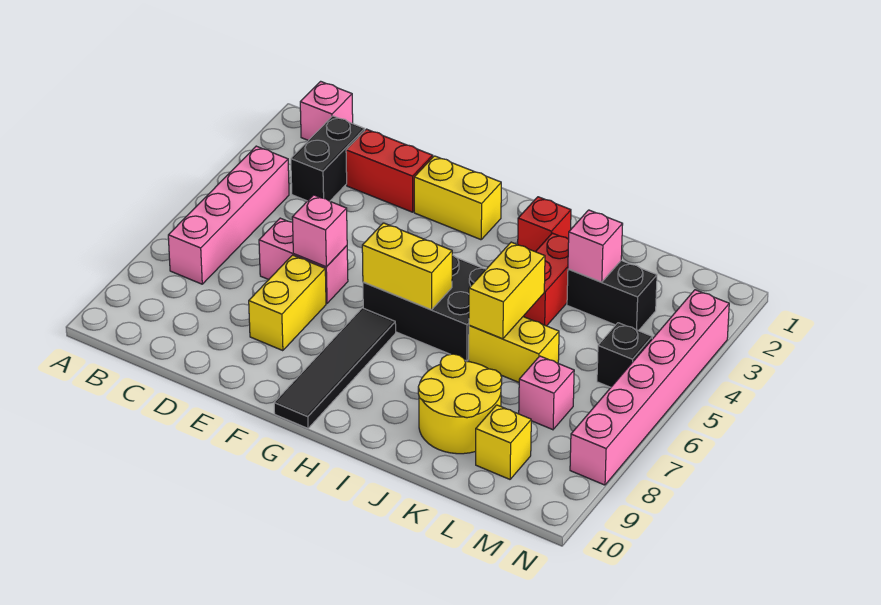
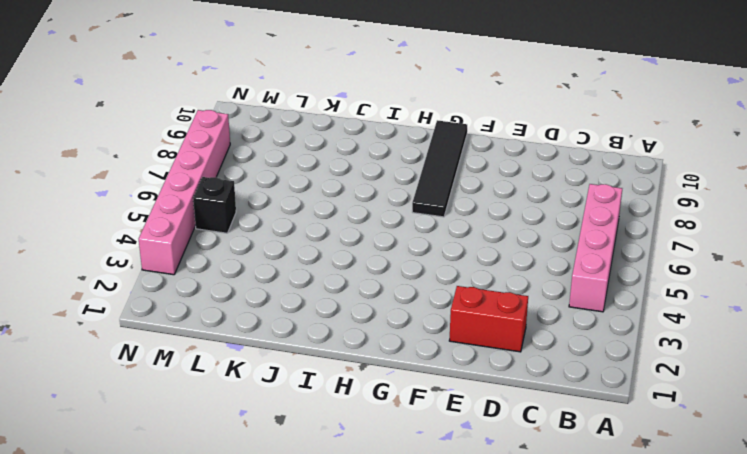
none -> pink brick B1 level 1
none -> black brick C2:C3 level 1
none -> pink brick D6:E6 level 1

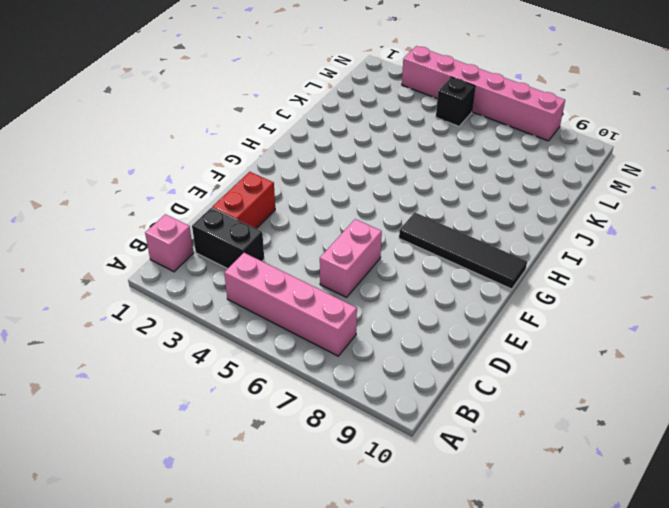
none -> yellow brick E7:E8 level 1
none -> yellow brick F2:G2 level 1
none -> black brick G5:I6 level 1

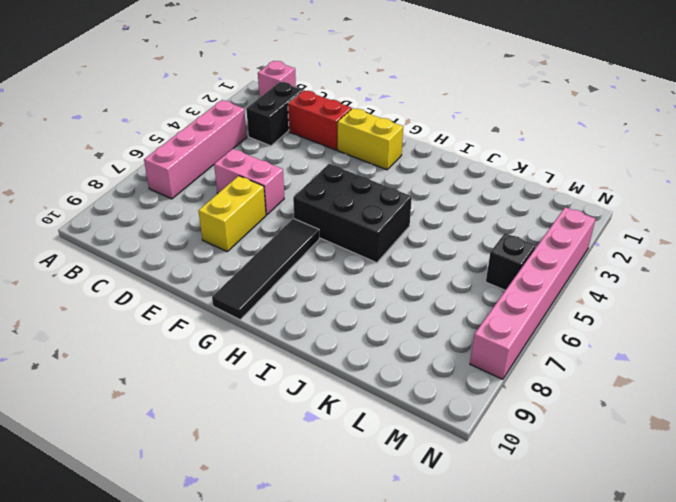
none -> red brick I2 level 1
none -> red brick J3:J4 level 1
none -> yellow brick J6:K6 level 1

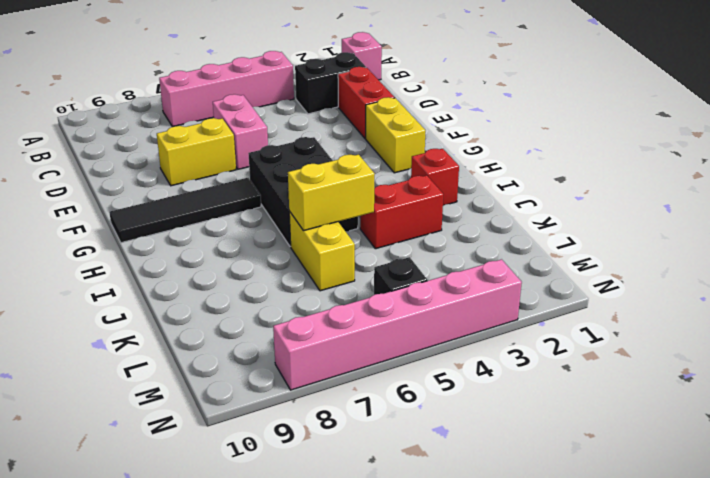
none -> yellow round brick J8:K9 level 1
none -> black brick K3:L3 level 1
none -> pink brick L7 level 1

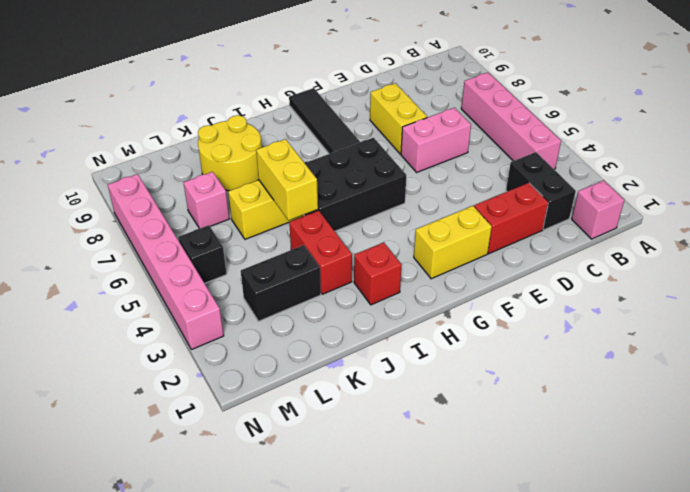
none -> yellow brick L9 level 1
none -> pink brick E6 level 2
none -> yellow brick G6:H6 level 2

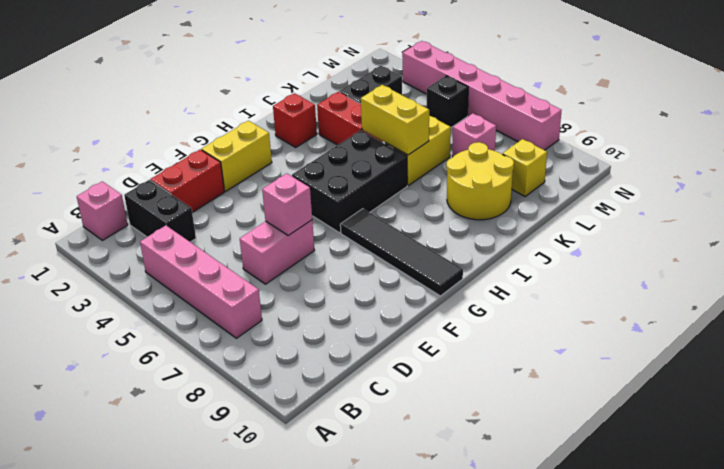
none -> yellow brick E7:E8 level 1
none -> yellow brick G6:H6 level 2
none -> pink brick K3 level 2

